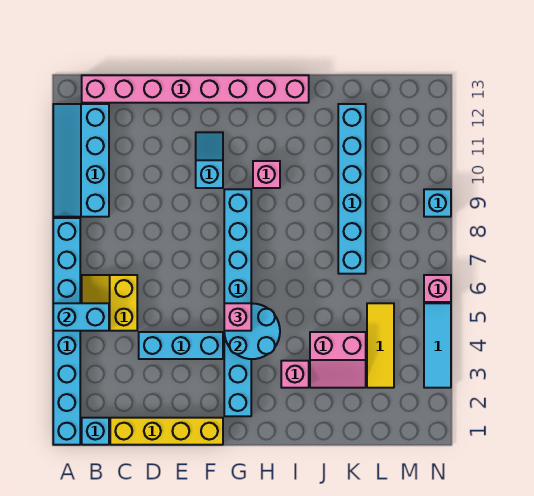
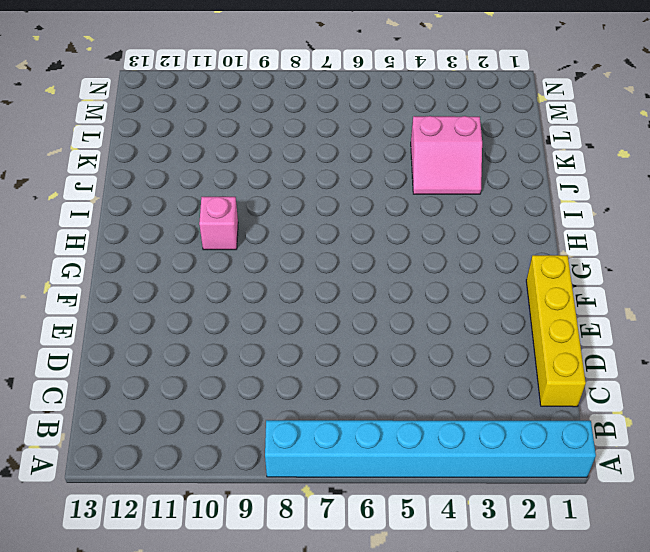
pink slope J3:K4 level 1 top K -> pink slope J3:K4 level 1 top 4
none -> cyan slope A9:B12 level 1 top B
none -> cyan brick B1 level 1
none -> yellow slope B5:C6 level 1 top C

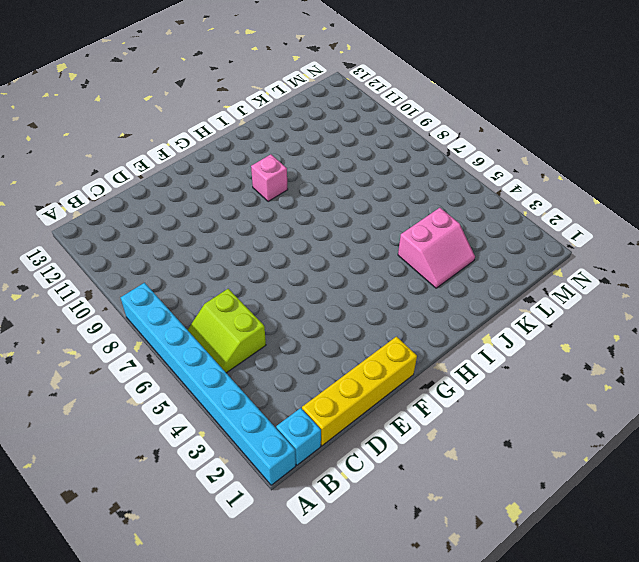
lime slope B5:C6 level 1 top C -> yellow slope B5:C6 level 1 top C
none -> cyan slope A9:B12 level 1 top B
none -> pink brick B13:I13 level 1
none -> cyan brick D4:F4 level 1

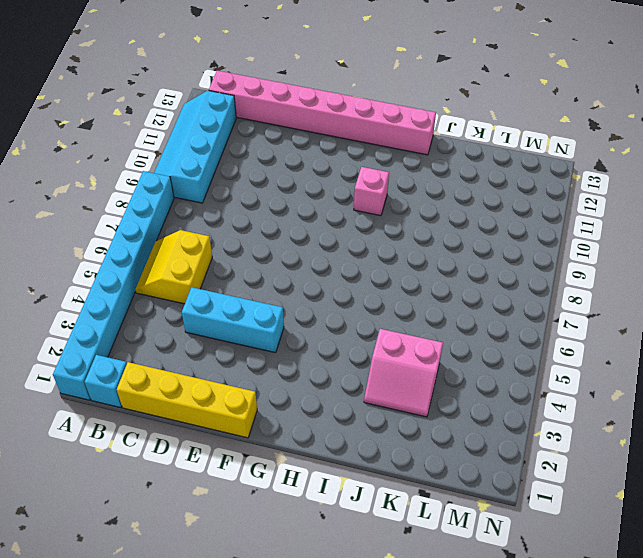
none -> cyan slope F10:F11 level 1 top 10
none -> cyan brick G2:G9 level 1
none -> pink brick I3 level 1

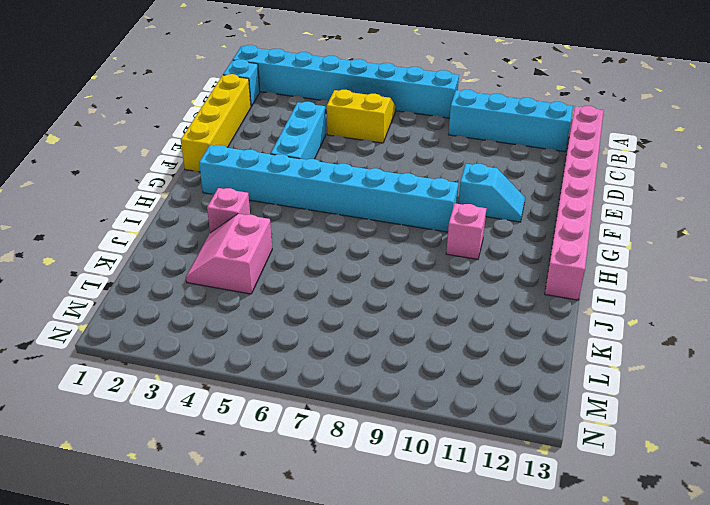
none -> cyan brick K7:K12 level 1
none -> yellow tile L3:L5 level 1
none -> cyan tile N3:N5 level 1

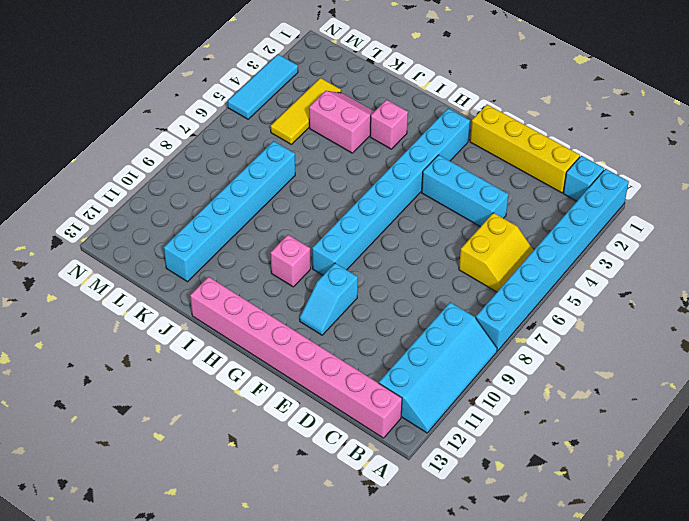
none -> pink brick N6 level 1
none -> cyan brick N9 level 1
none -> cyan brick A5:B5 level 2

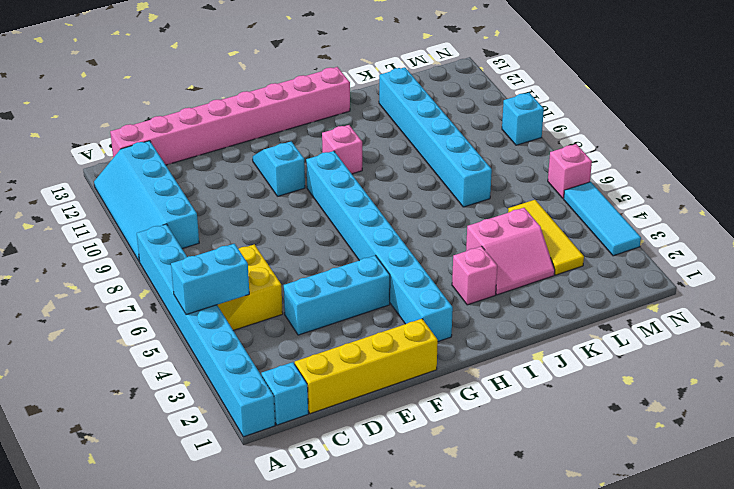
none -> cyan round brick G4:H5 level 2
none -> pink brick G5 level 3

